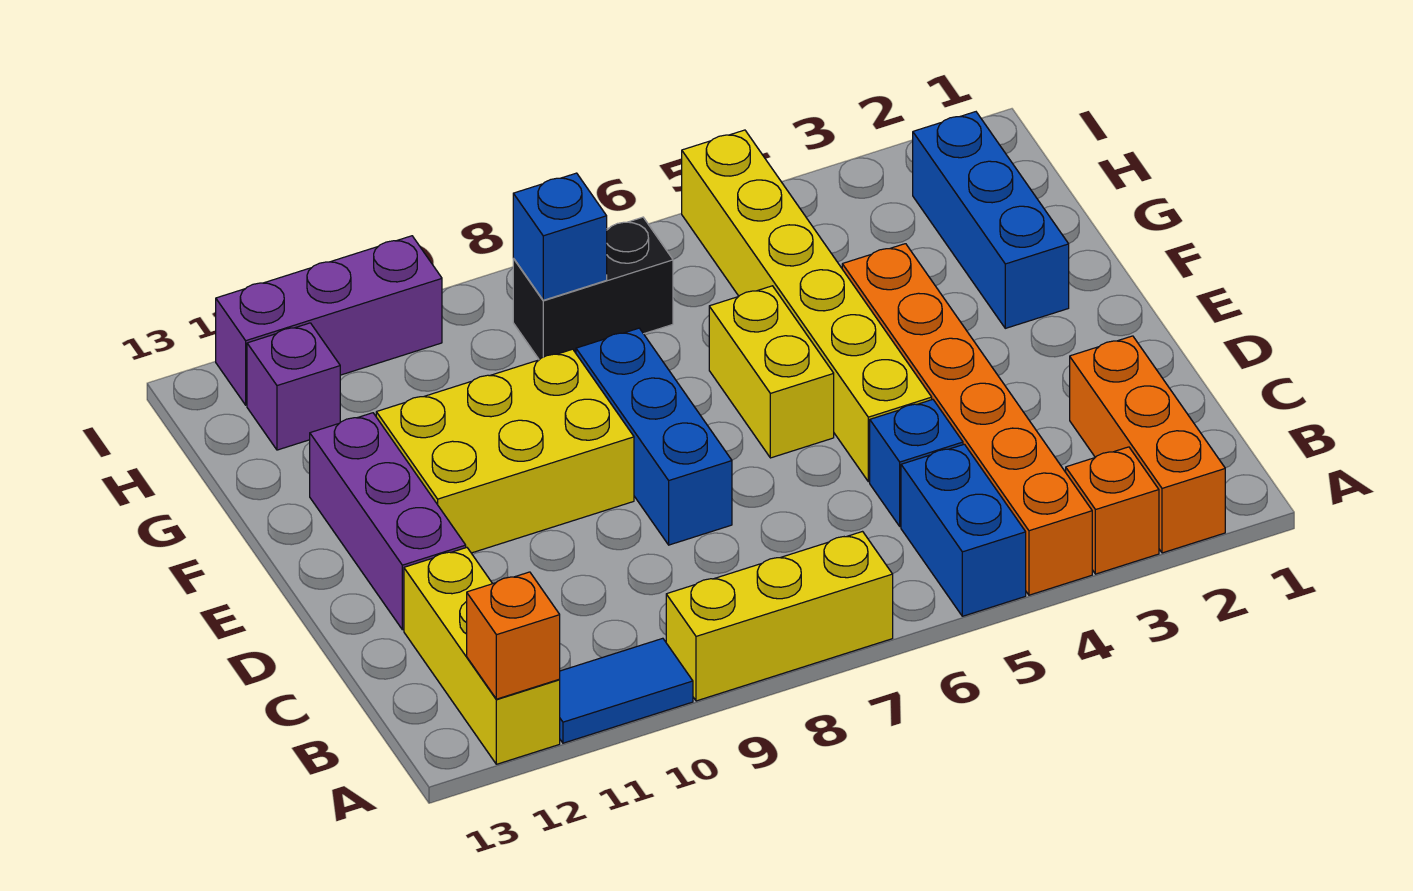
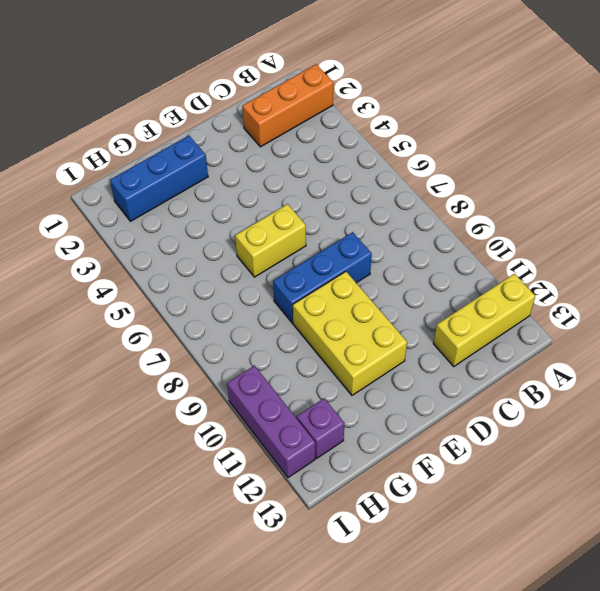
none -> orange brick A3 level 1
none -> orange brick A4:F4 level 1
none -> blue brick A5:B5 level 1

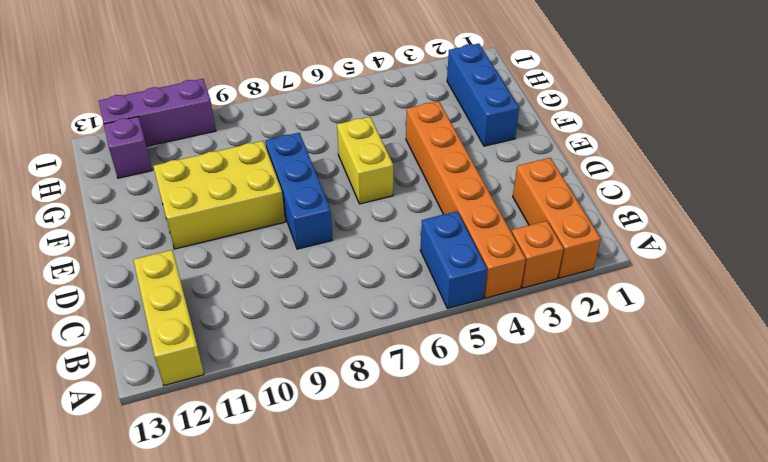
none -> yellow brick A7:A9 level 1
none -> blue tile A10:A11 level 1
none -> blue brick C5 level 1

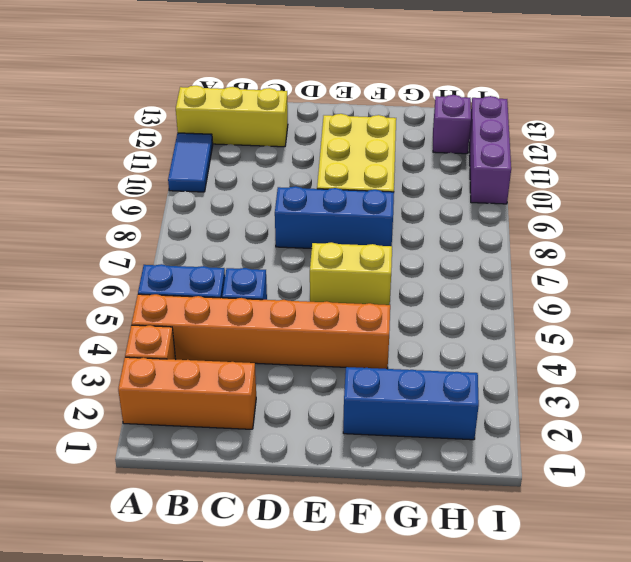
none -> yellow brick A7:A9 level 1
none -> yellow brick D5:I5 level 1
none -> purple brick D12:F12 level 1

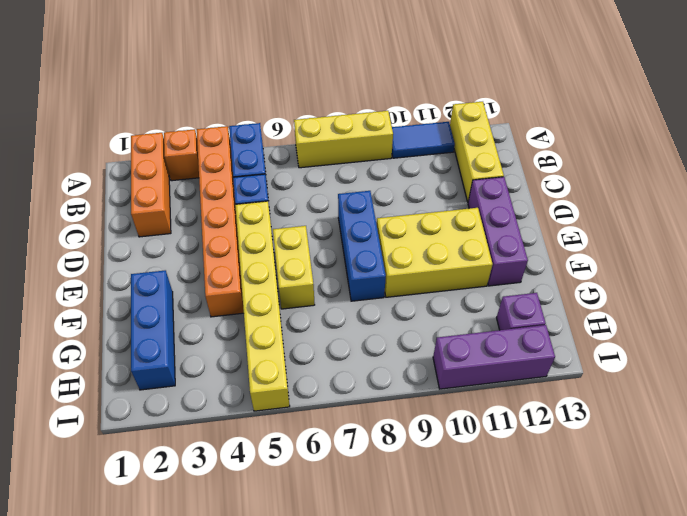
none -> black brick H7:H8 level 1
none -> orange brick A12 level 2
none -> blue brick H8 level 2

